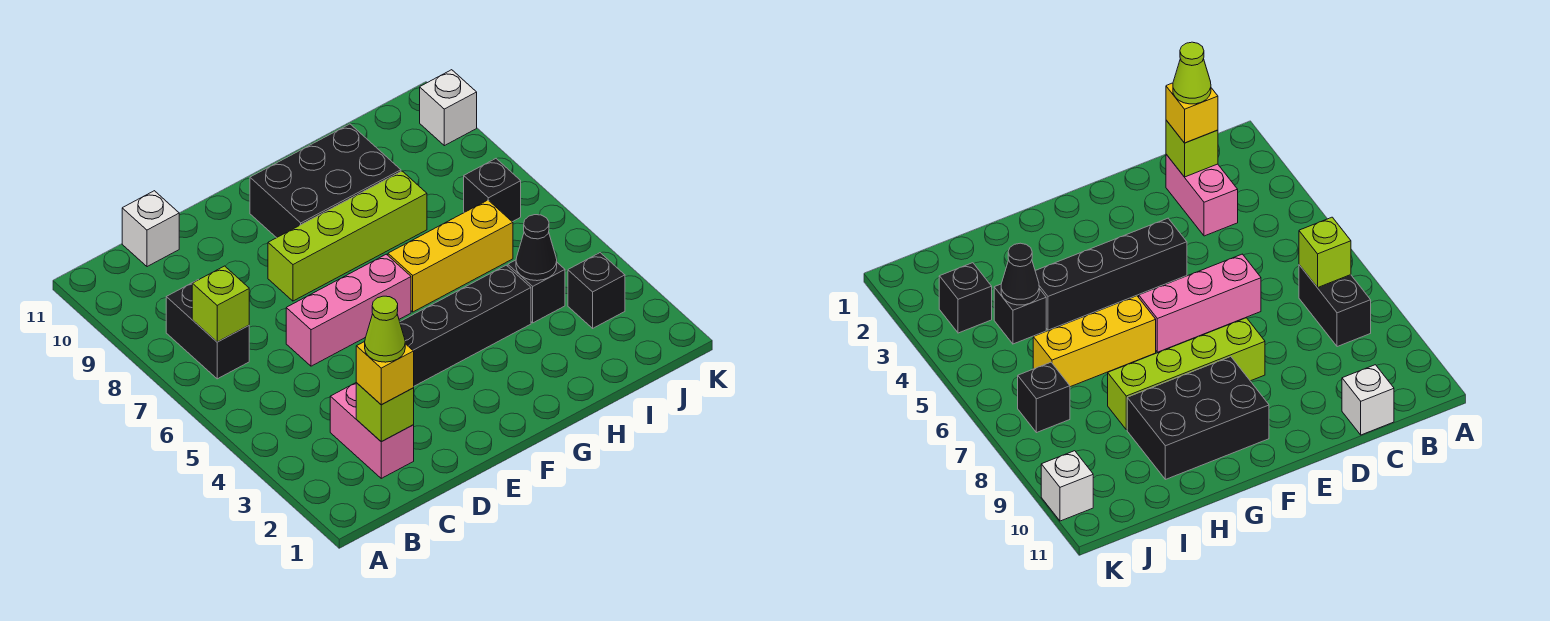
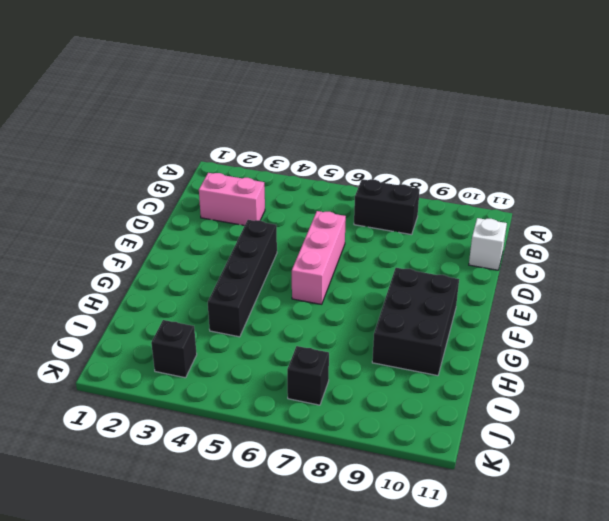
none -> lime brick E8:H8 level 1
none -> yellow brick G6:I6 level 1
none -> black brick I4 level 1

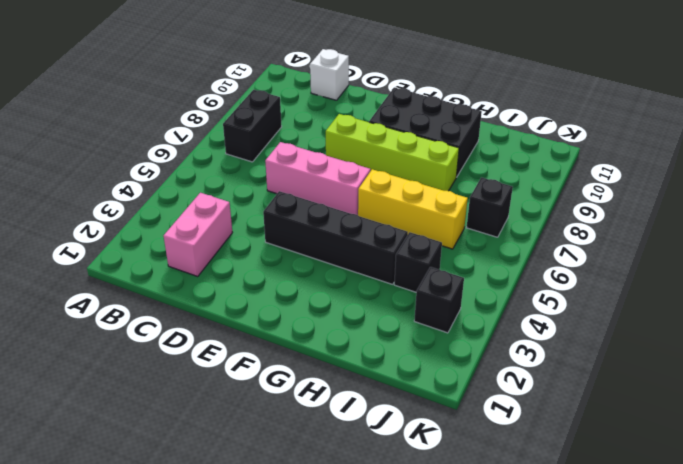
none -> white brick K10 level 1
none -> lime brick B7 level 2
none -> lime brick C2 level 2

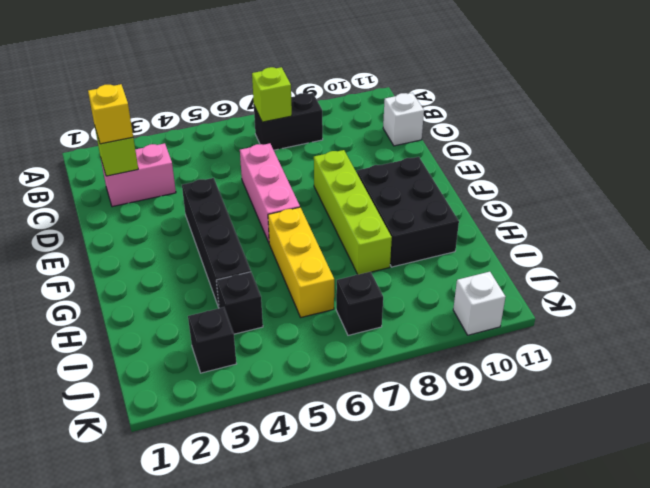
none -> black cone I4 level 2
none -> lime cone C2 level 4

